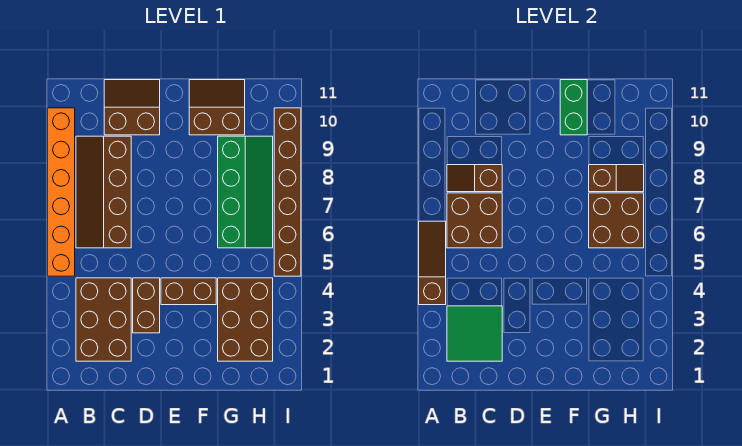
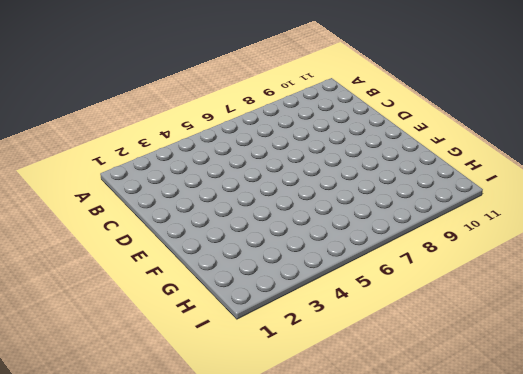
none -> orange brick A5:A10 level 1
none -> brown brick B2:C4 level 1
none -> brown slope B6:C9 level 1 top C

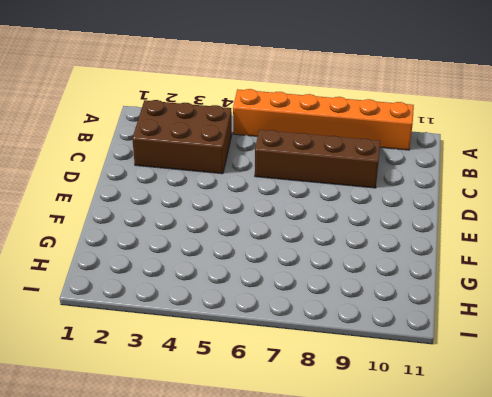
none -> brown slope C10:D11 level 1 top 10
none -> brown brick D3:D4 level 1
none -> brown brick E4:F4 level 1

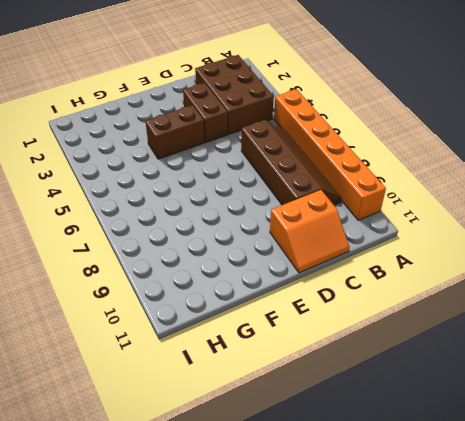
orange slope C10:D11 level 1 top 10 -> brown slope C10:D11 level 1 top 10
none -> brown slope F10:G11 level 1 top 10
none -> brown brick G2:H4 level 1
none -> green slope G6:H9 level 1 top G

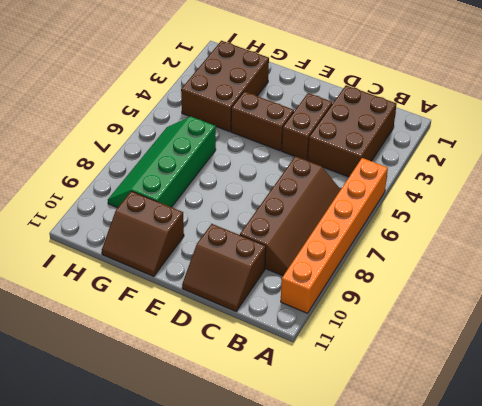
none -> brown brick I5:I10 level 1
none -> brown slope A4:A6 level 2 top 4
none -> green tile B2:C3 level 2

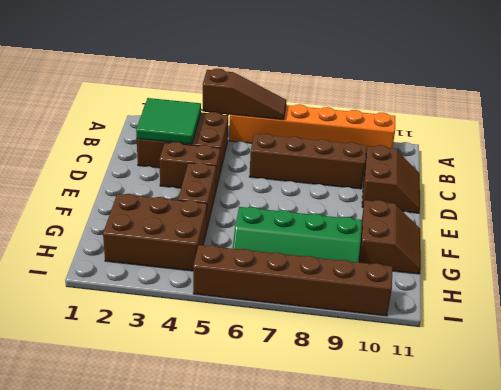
none -> brown brick B6:C7 level 2
none -> brown slope B8:C8 level 2 top C
none -> green brick F10:F11 level 2

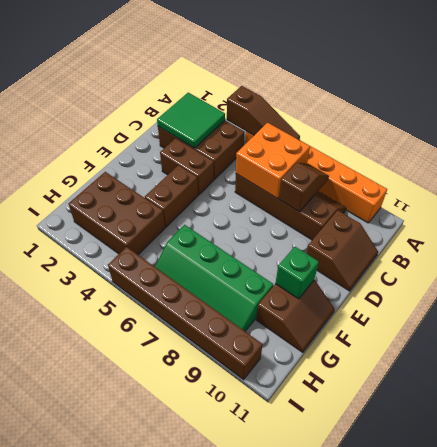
orange brick B6:C7 level 2 -> brown brick B6:C7 level 2
green brick F10 level 2 -> green brick F10:F11 level 2
none -> brown brick G6:H7 level 2
none -> brown slope G8:H8 level 2 top G

